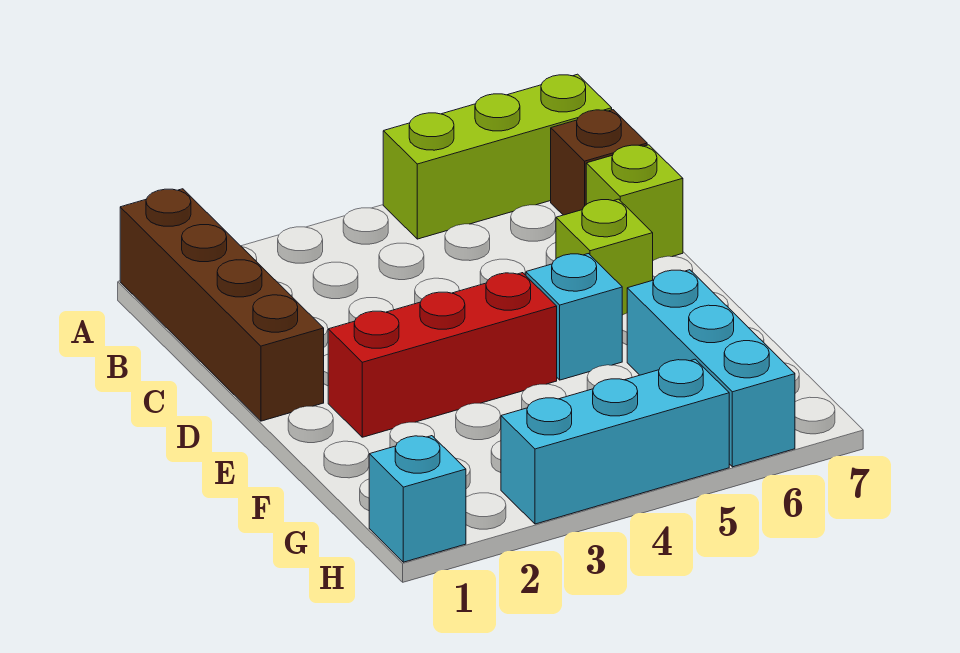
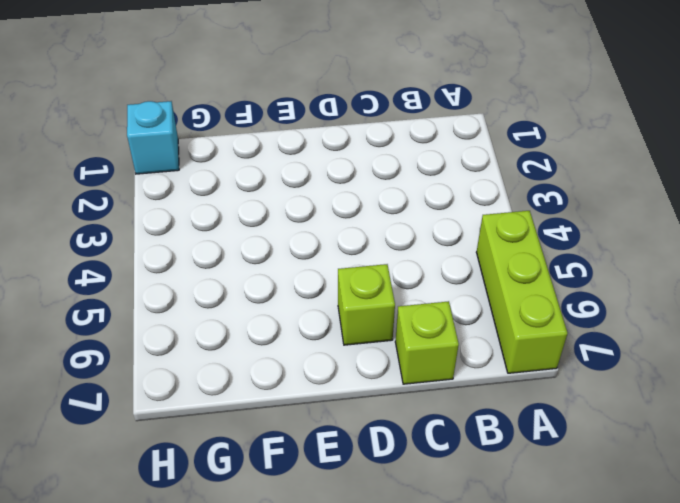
none -> brown brick A1:D1 level 1
none -> brown brick B7 level 1

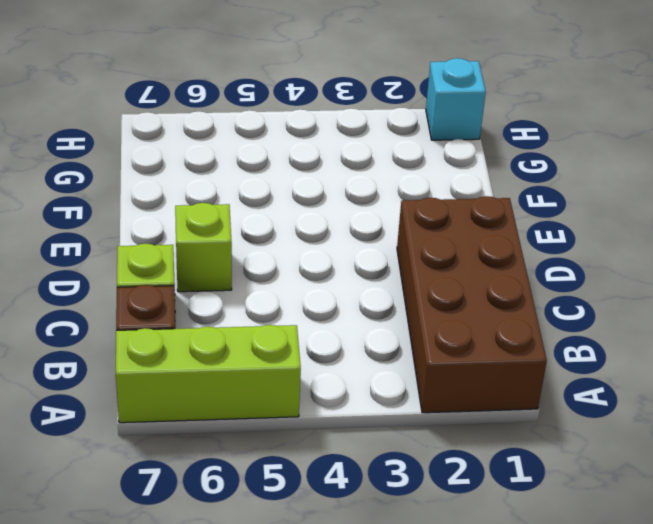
brown brick A1:D2 level 1 -> brown brick A1:D1 level 1
none -> red brick E2:E4 level 1
none -> cyan brick E5 level 1

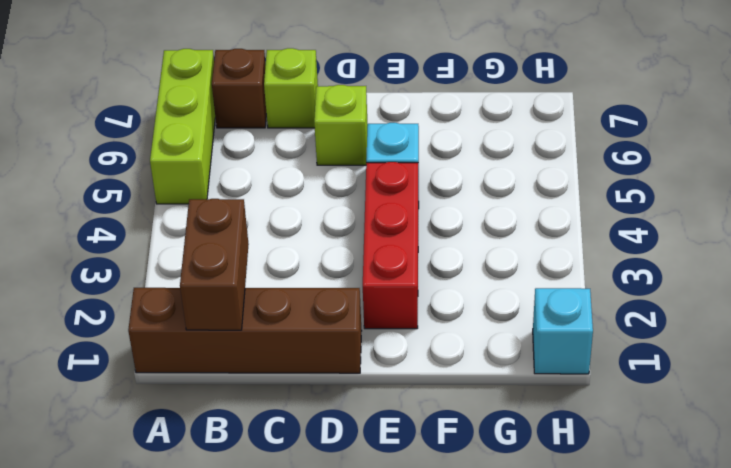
brown brick B1:B2 level 2 -> none
none -> cyan brick F6:H6 level 1
none -> cyan brick H3:H5 level 1

